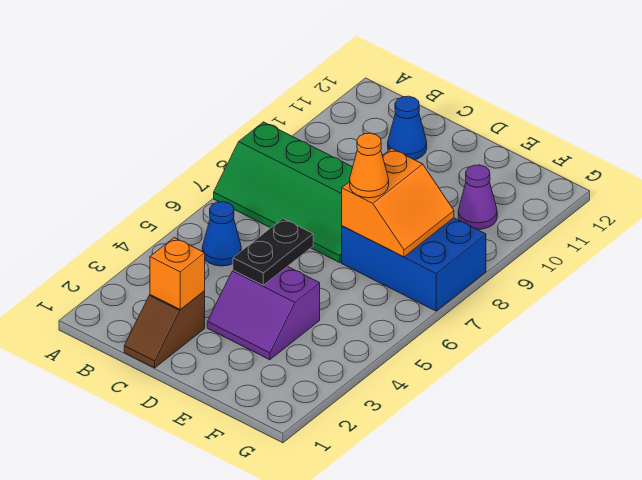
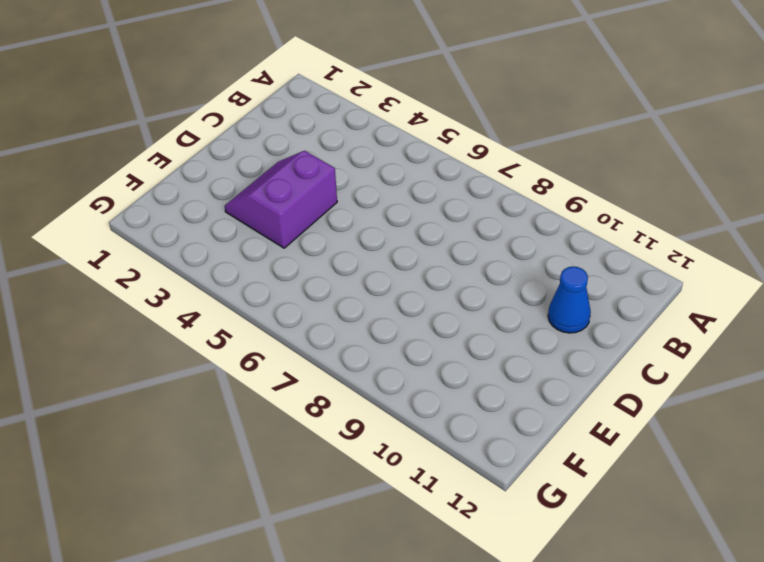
none -> green slope A7:D8 level 1 top 8
none -> blue cone B5 level 1

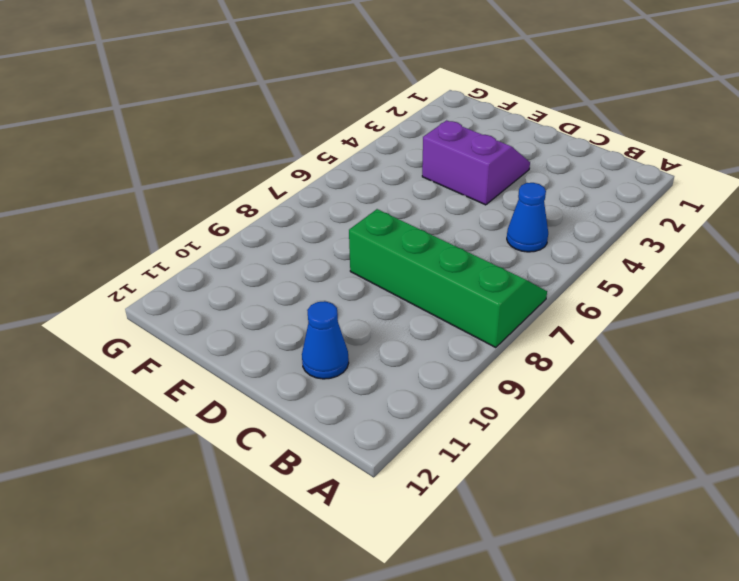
none -> brown slope C1:C2 level 1 top 2
none -> blue brick E7:G8 level 1

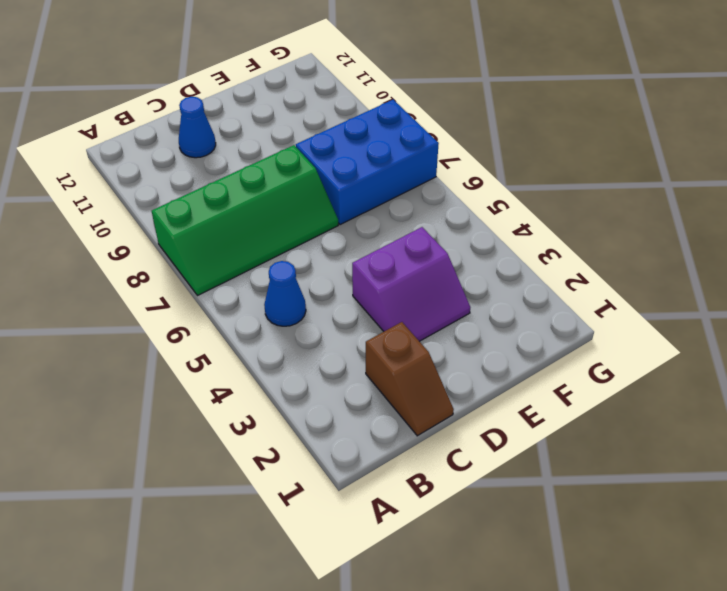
none -> purple cone F10 level 1
none -> orange brick C2 level 2

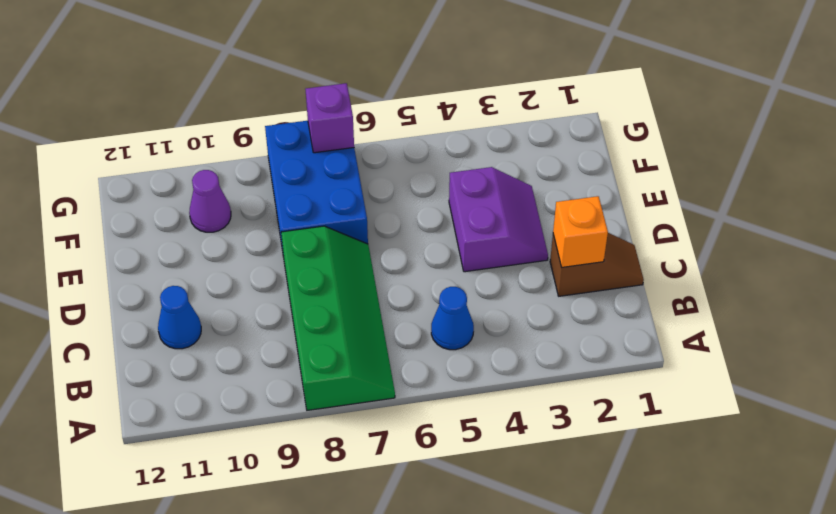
purple brick G7 level 2 -> none
none -> black plate D4:D5 level 2
none -> orange slope E7:F8 level 2 top E

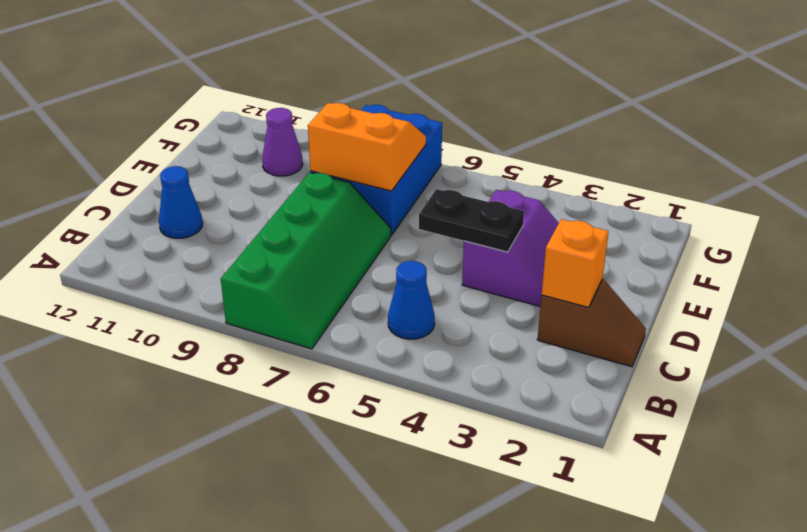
none -> orange cone E7 level 3

